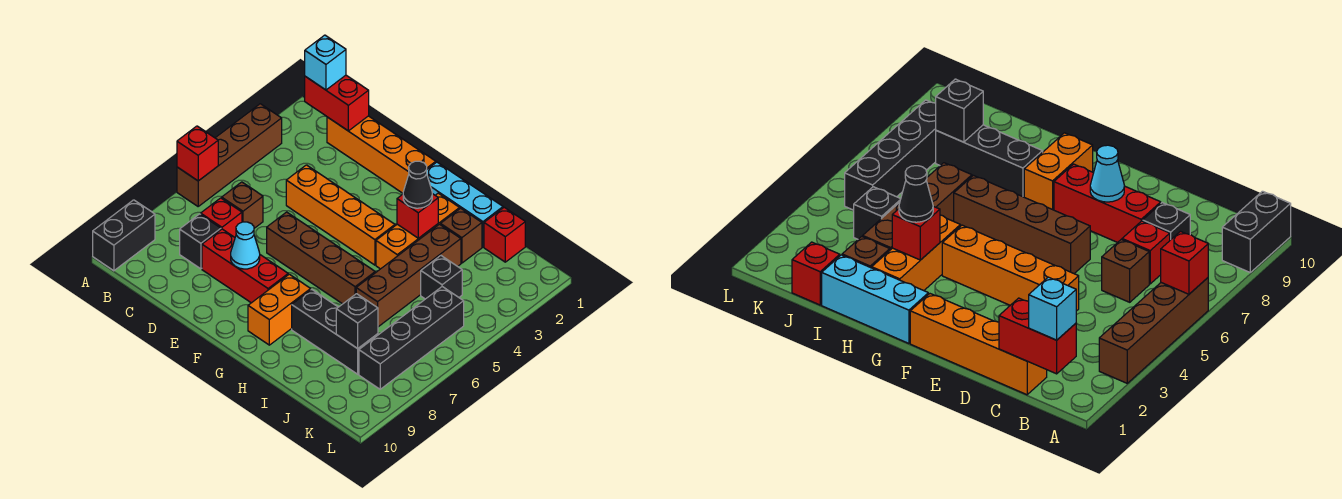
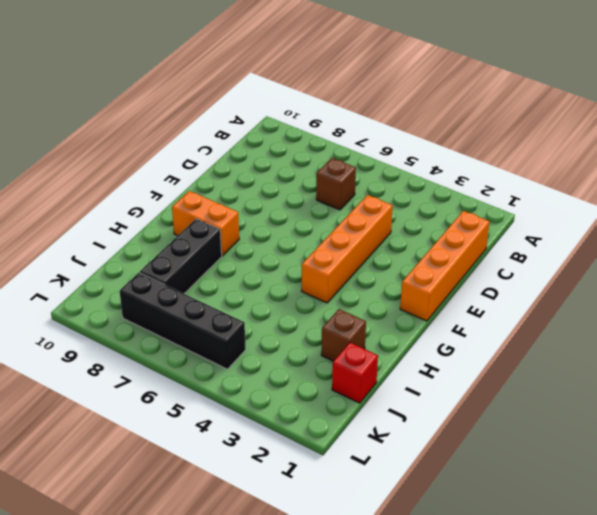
none -> brown brick A3:A6 level 1
none -> black brick A9:A10 level 1
none -> red brick C7 level 1

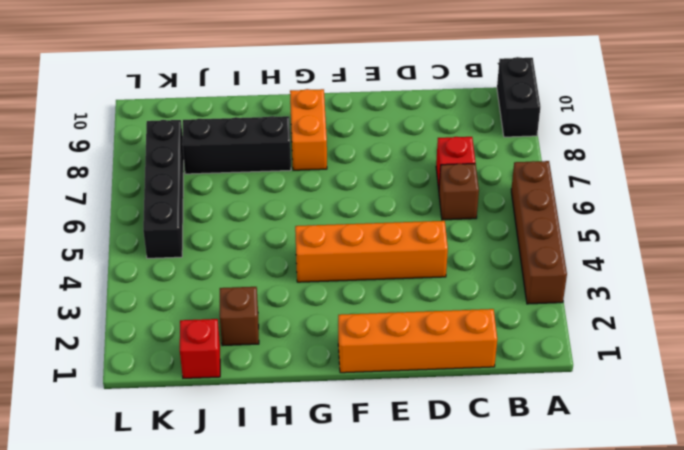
none -> black brick C8 level 1
none -> red brick D8:F8 level 1
none -> brown brick E6:H6 level 1

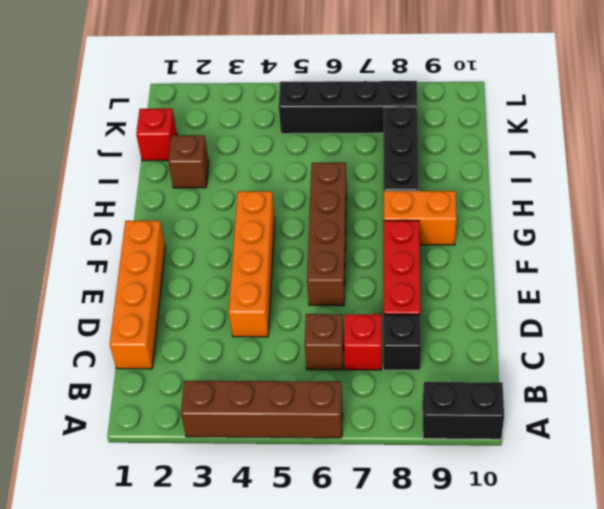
none -> cyan brick G1:I1 level 1
none -> orange brick H2:H4 level 1
none -> brown brick I3:I6 level 1

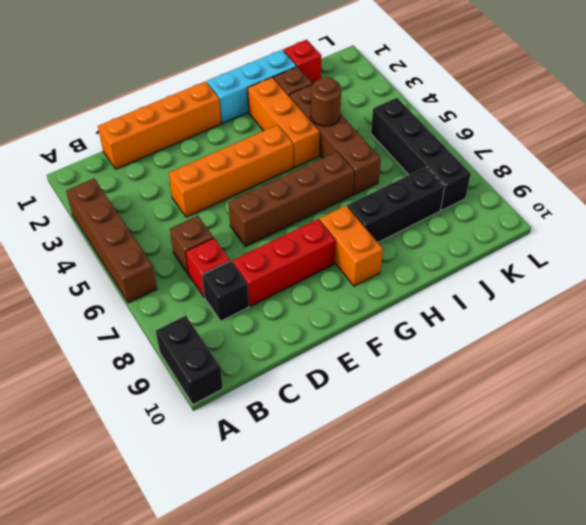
brown round brick I4 level 2 -> none
none -> black brick J4 level 1
none -> red brick A6 level 2
none -> red brick B1:C1 level 2

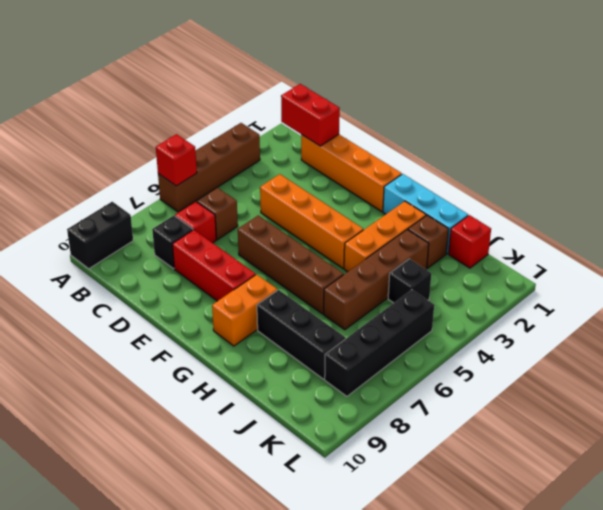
none -> cyan cone E8 level 2
none -> red brick H3 level 2
none -> black brick J8 level 2

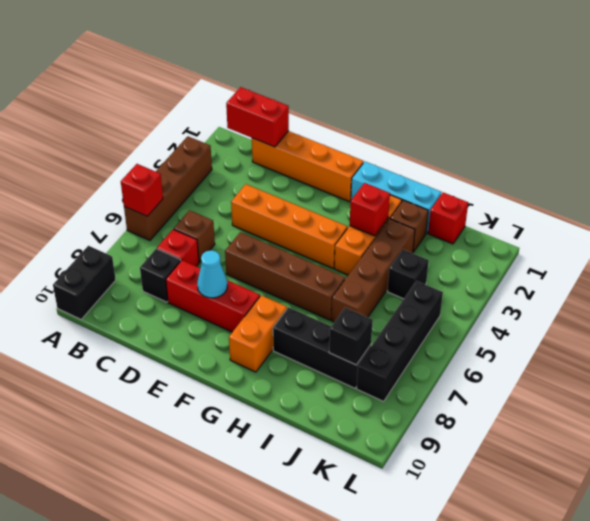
none -> cyan brick B1 level 3
none -> black cone H3 level 3

